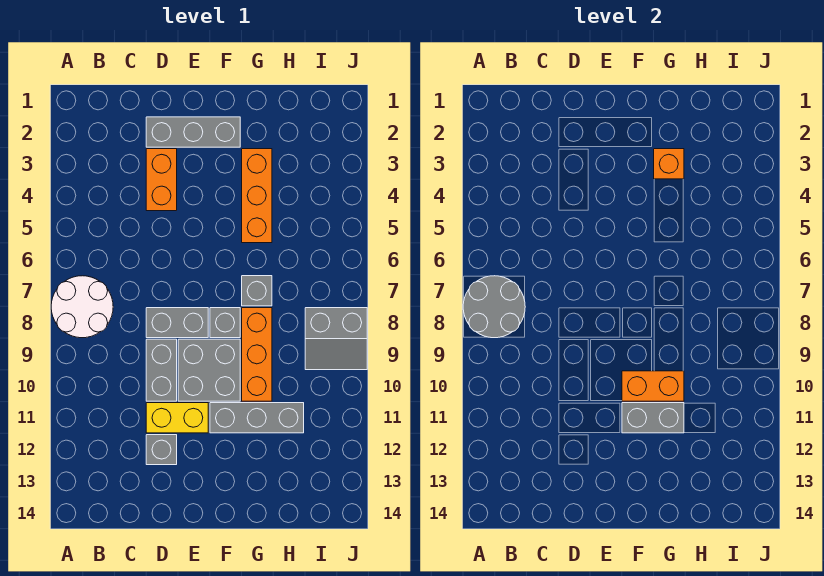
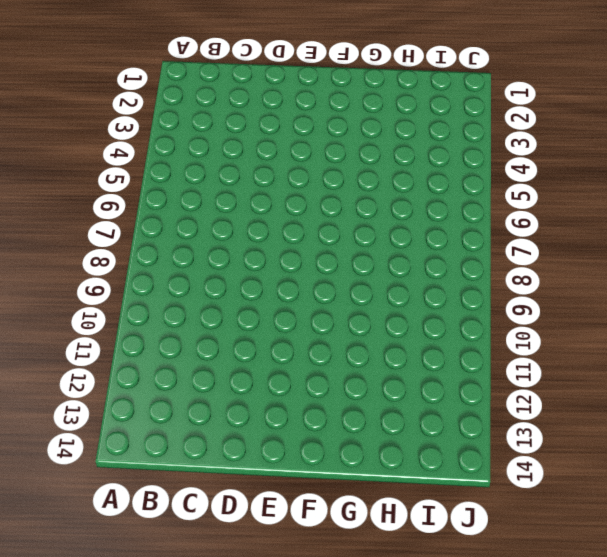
none -> white round brick A7:B8 level 1
none -> grey brick D2:F2 level 1
none -> orange brick D3:D4 level 1

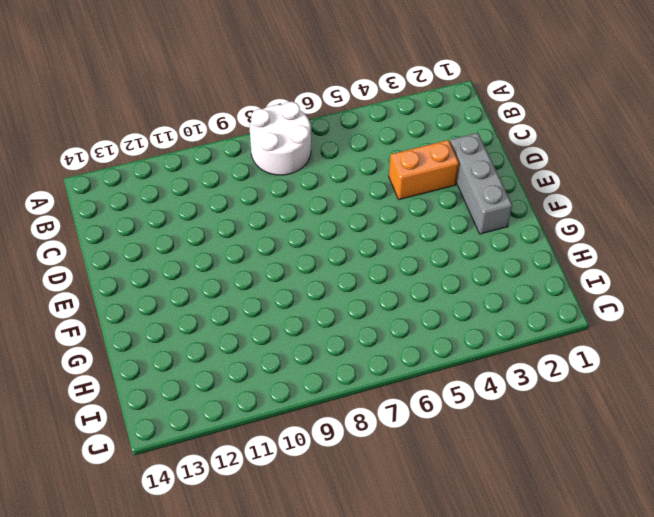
none -> grey brick D8:E8 level 1
none -> grey brick D9:D10 level 1
none -> yellow brick D11:E11 level 1

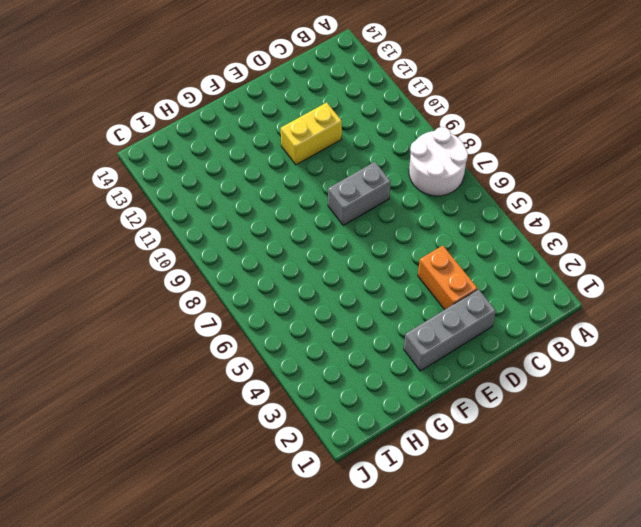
none -> grey brick D9:D10 level 1
none -> grey brick D12 level 1
none -> grey brick E9:F10 level 1

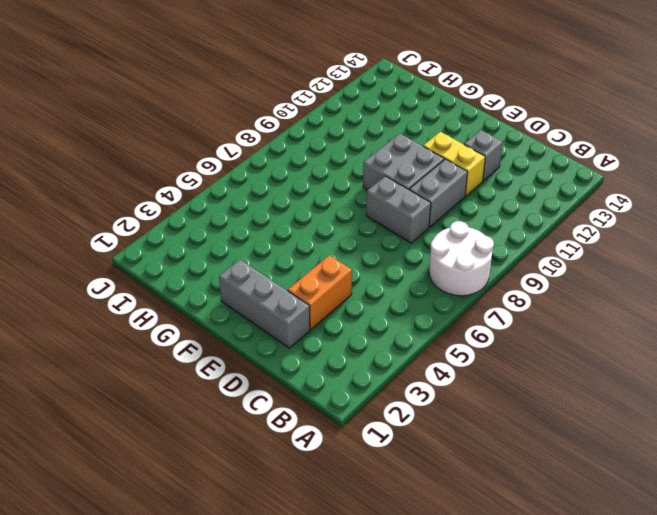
none -> grey brick F8 level 1
none -> grey brick F11:H11 level 1
none -> orange brick G3:G5 level 1

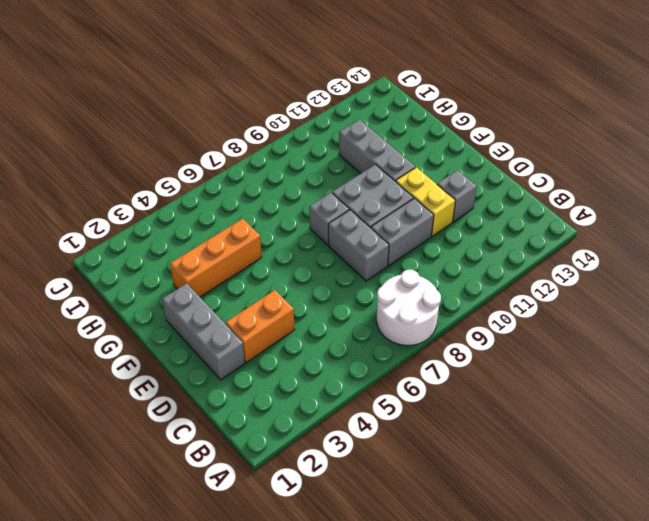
none -> grey brick G7 level 1
none -> orange brick G8:G10 level 1
none -> grey slope I8:J9 level 1 top 8

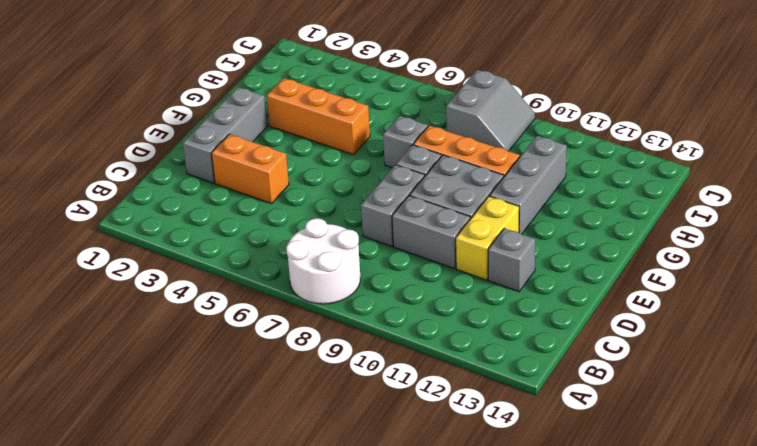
none -> grey round brick A7:B8 level 2
none -> orange brick F10:G10 level 2
none -> grey brick F11:G11 level 2

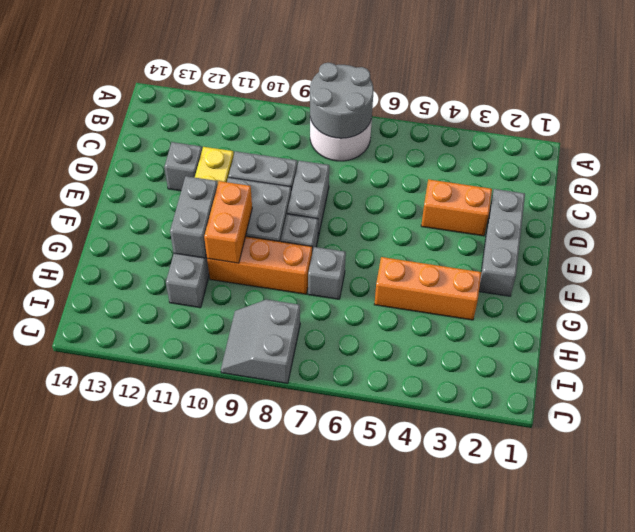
none -> orange brick G3 level 2

